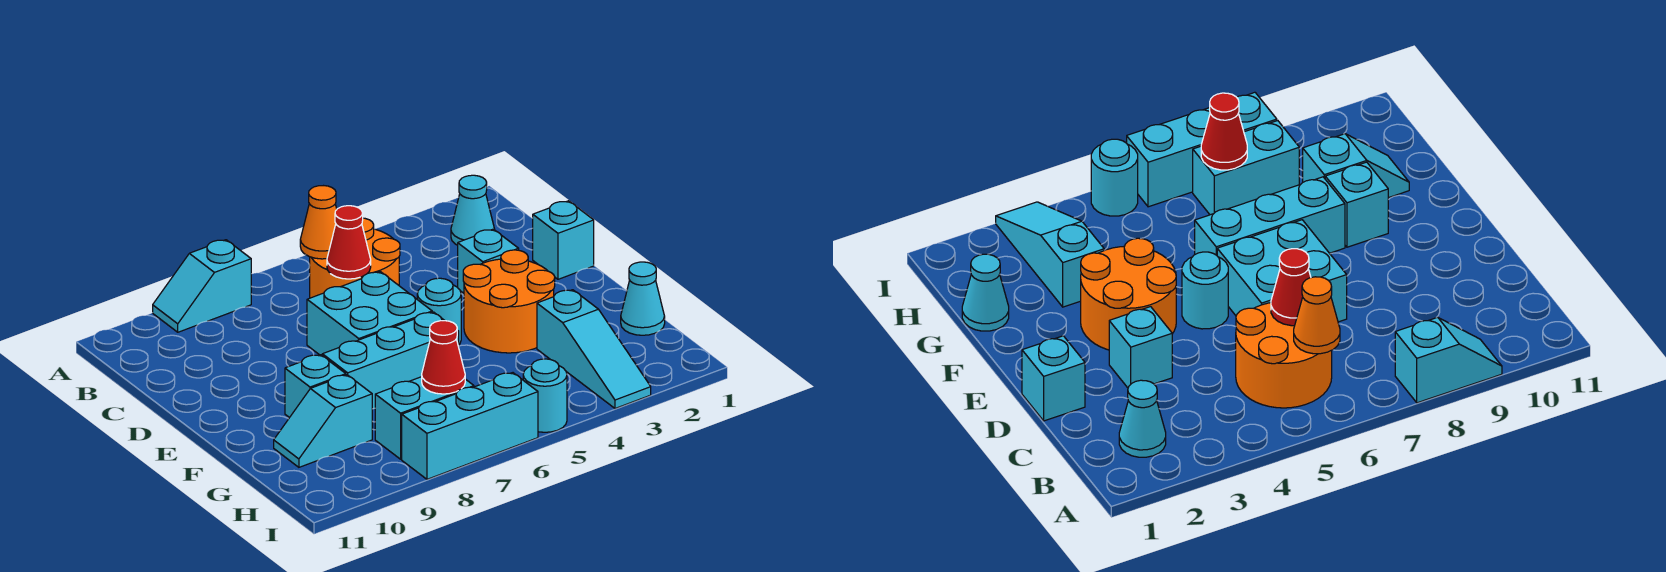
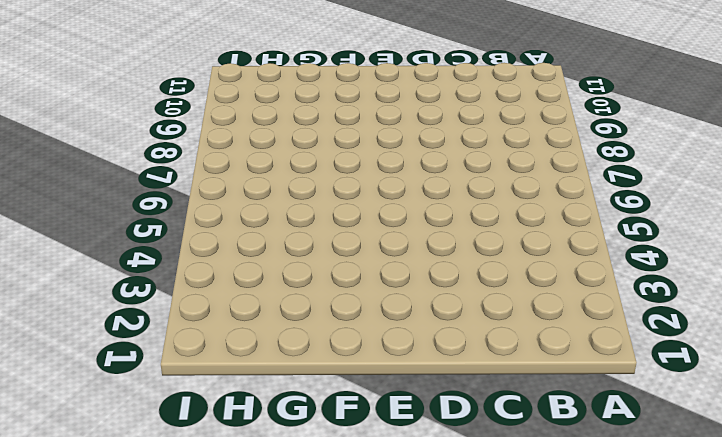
none -> cyan slope A8:A9 level 1 top 8
none -> cyan cone B2 level 1
none -> orange round brick B5:C6 level 1

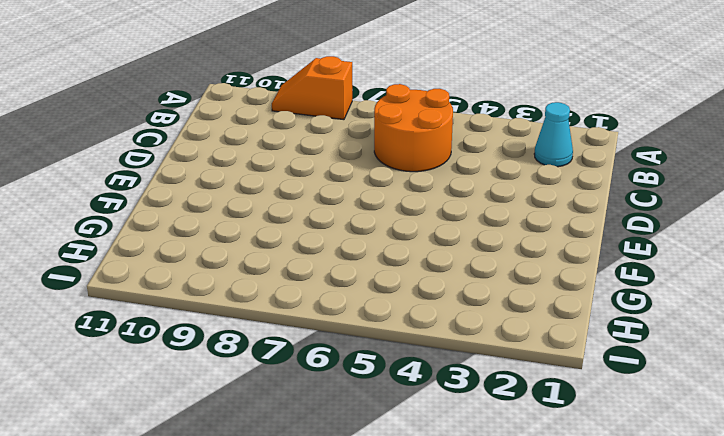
orange slope A8:A9 level 1 top 8 -> cyan slope A8:A9 level 1 top 8
none -> cyan brick D1 level 1
none -> cyan brick D3 level 1
none -> cyan brick D6:E7 level 1

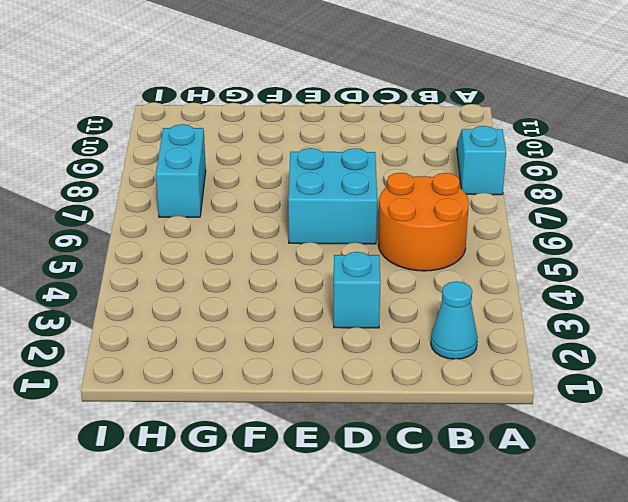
none -> cyan brick D1 level 1
none -> orange round brick E3:F4 level 1
none -> cyan round brick E5 level 1

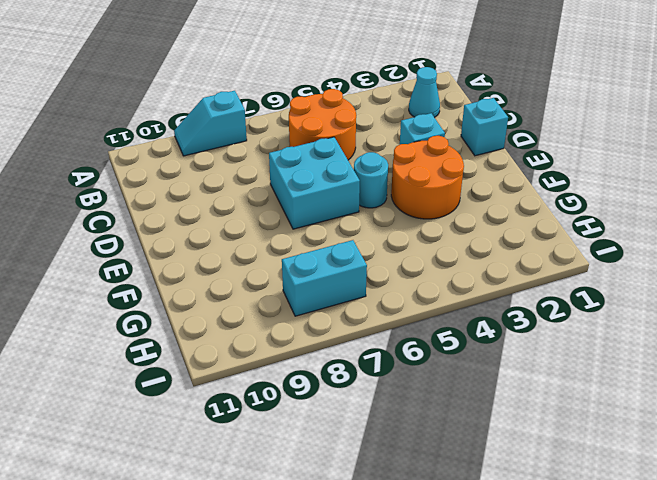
none -> cyan brick F6:F8 level 1
none -> cyan brick F9 level 1
none -> cyan cone G1 level 1

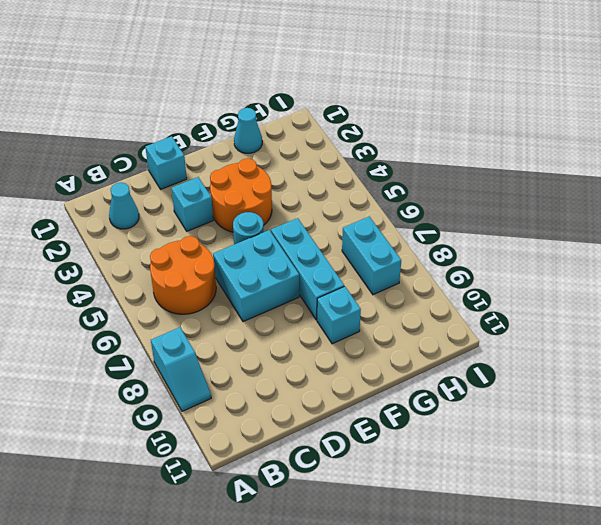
none -> cyan slope G3:I3 level 1 top G
none -> cyan slope G9:G10 level 1 top 9
none -> cyan round brick I5 level 1

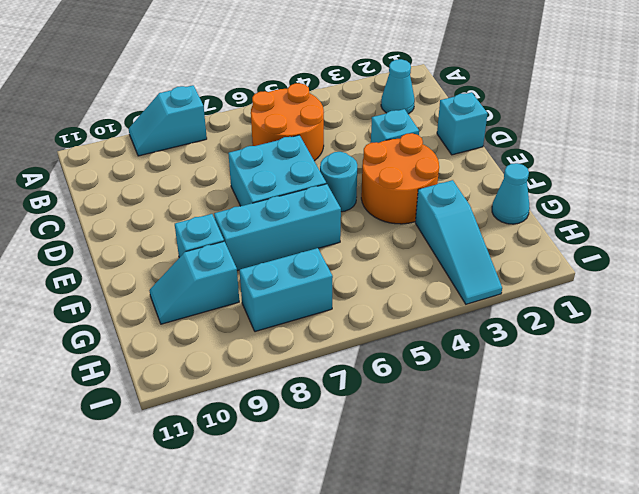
none -> cyan round brick I5 level 1
none -> cyan brick I6:I8 level 1
none -> orange cone B6 level 2

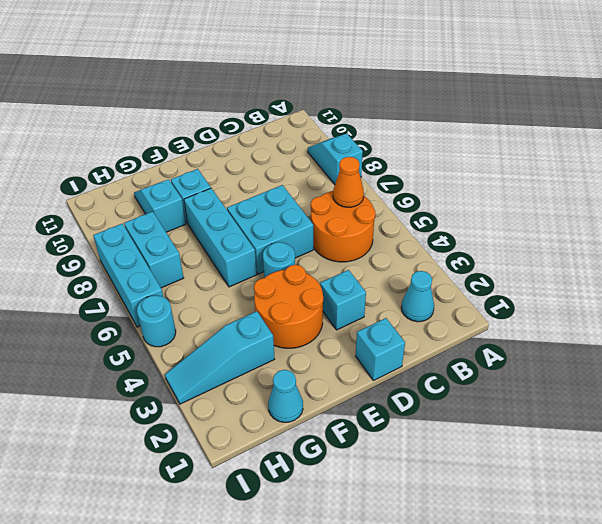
none -> red cone C6 level 2
none -> red cone H7 level 2

